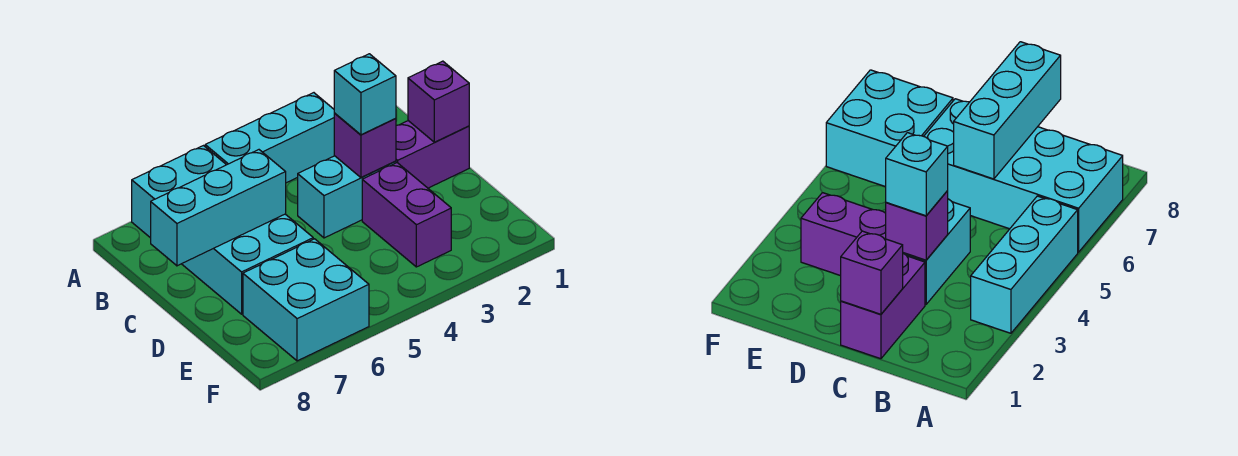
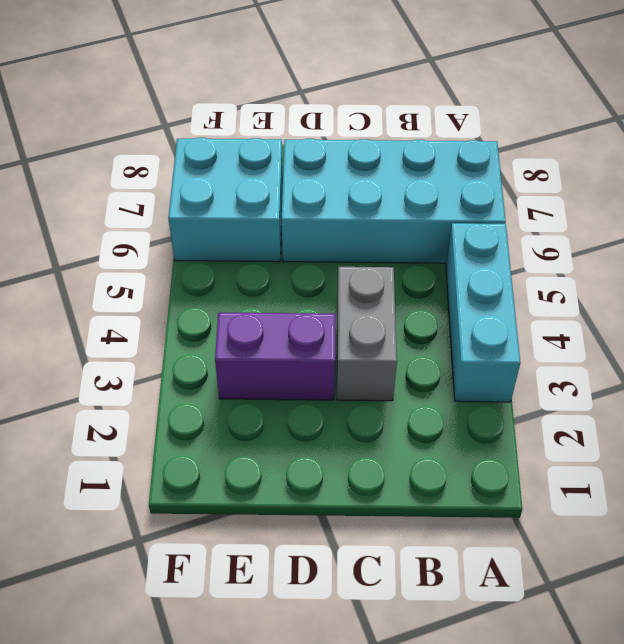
grey brick C3:C4 level 1 -> cyan brick C3:C4 level 1
none -> purple brick C1:C2 level 1
none -> purple brick C1 level 2

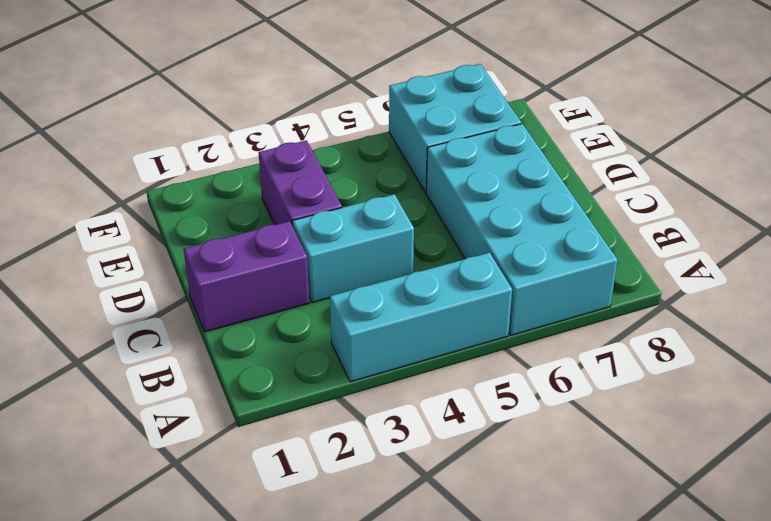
none -> purple brick C1 level 2
none -> purple brick C3 level 2

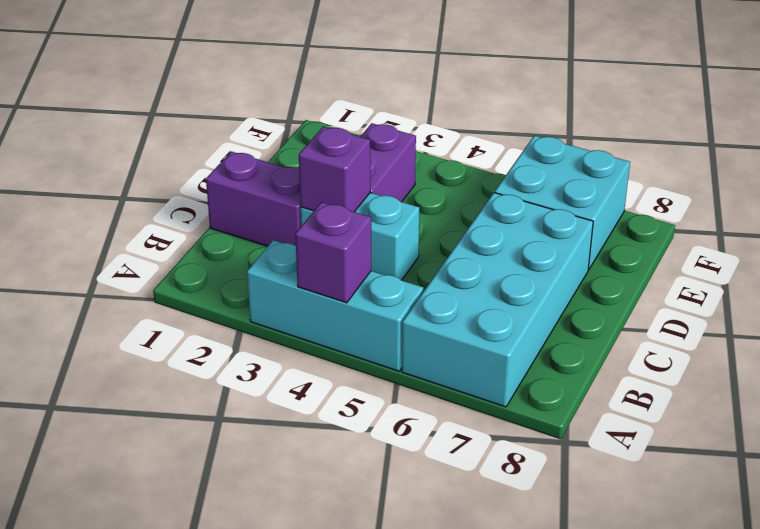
purple brick A4 level 2 -> purple brick C1 level 2
none -> cyan brick C6:C8 level 2
none -> cyan brick C3 level 3

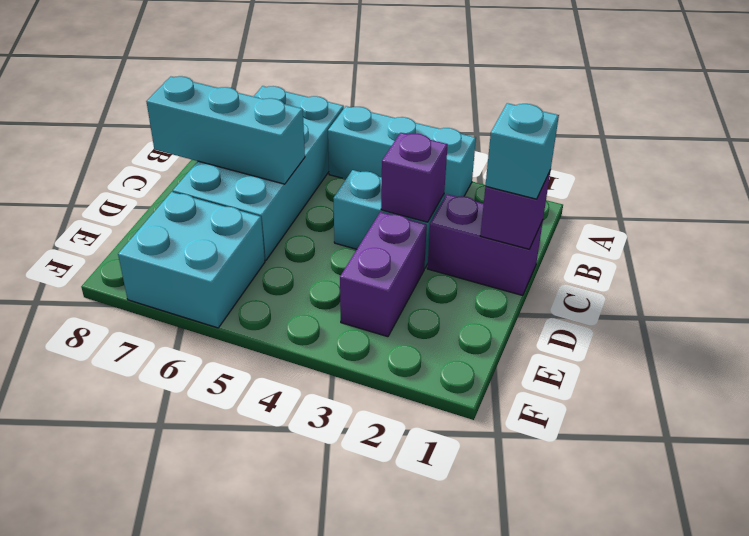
cyan brick C1 level 3 -> cyan brick C3 level 3

